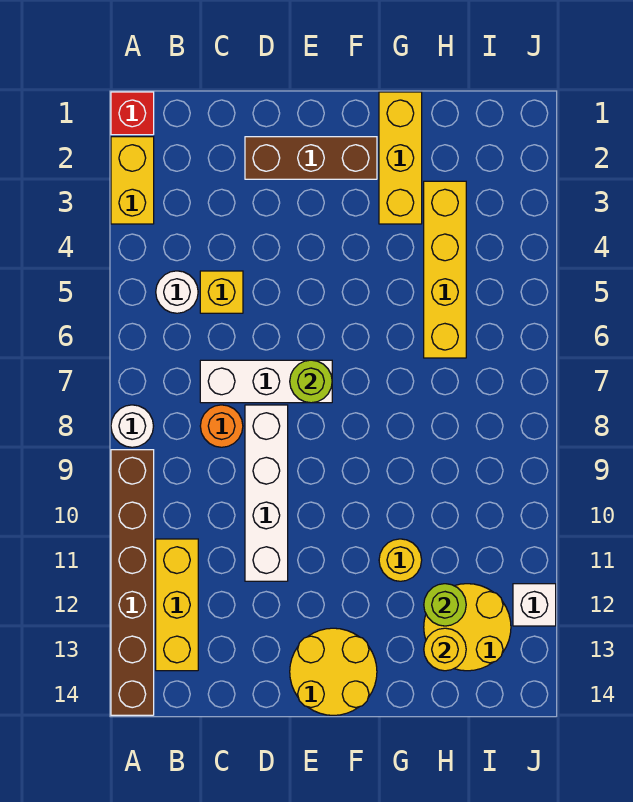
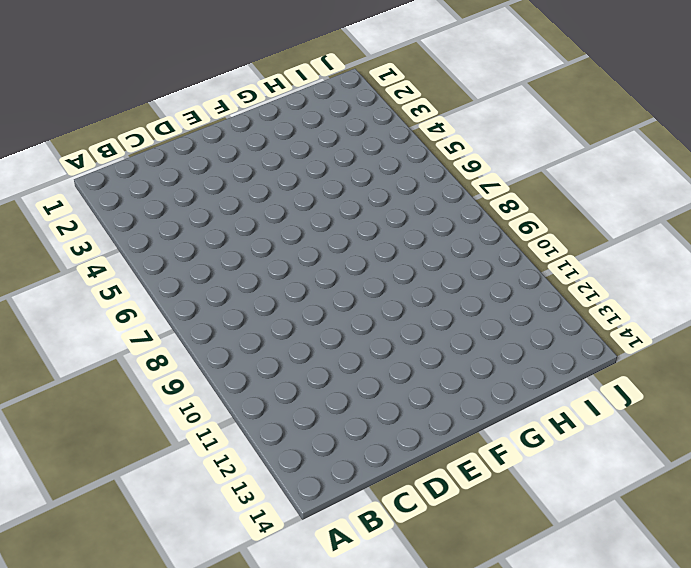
none -> red brick A1 level 1
none -> yellow brick A2:A3 level 1
none -> white round brick A8 level 1

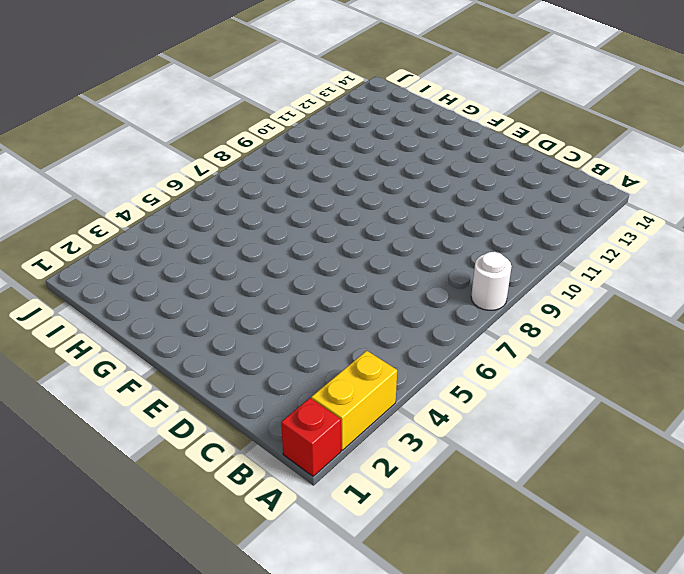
none -> brown brick A9:A14 level 1
none -> white round brick B5 level 1
none -> yellow brick B11:B13 level 1

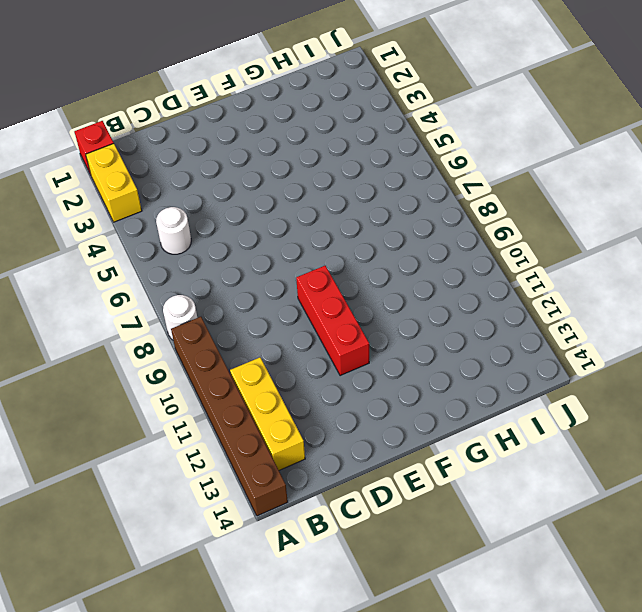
red brick E9:E11 level 1 -> none
none -> yellow brick C5 level 1
none -> white brick C7:E7 level 1
none -> orange round brick C8 level 1

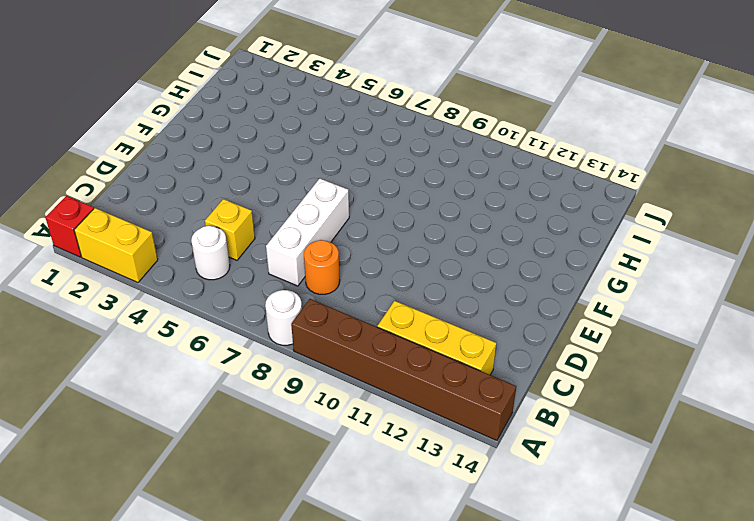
none -> brown brick D2:F2 level 1
none -> white brick D8:D11 level 1
none -> yellow round brick E13:F14 level 1

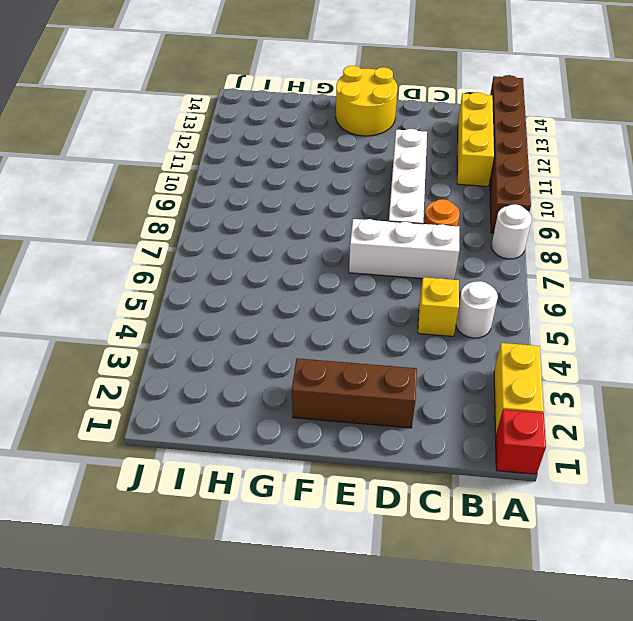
none -> yellow brick G1:G3 level 1
none -> yellow round brick G11 level 1
none -> yellow brick H3:H6 level 1

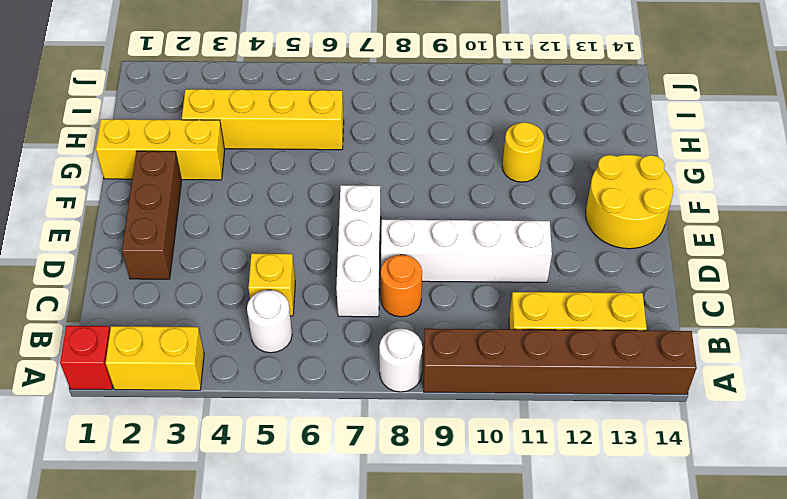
none -> yellow round brick H12:I13 level 1
none -> white brick J12 level 1
none -> lime round brick E7 level 2

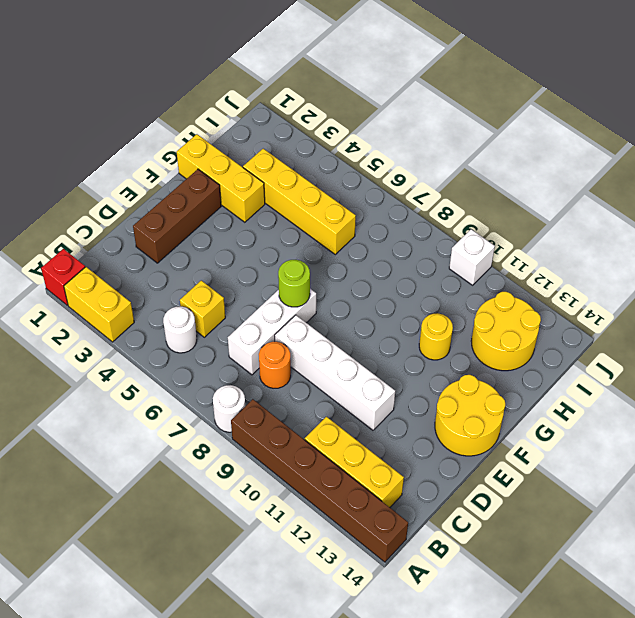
white brick J10 level 1 -> white brick J12 level 1
none -> lime round brick H12 level 2
none -> yellow round brick H13 level 2

